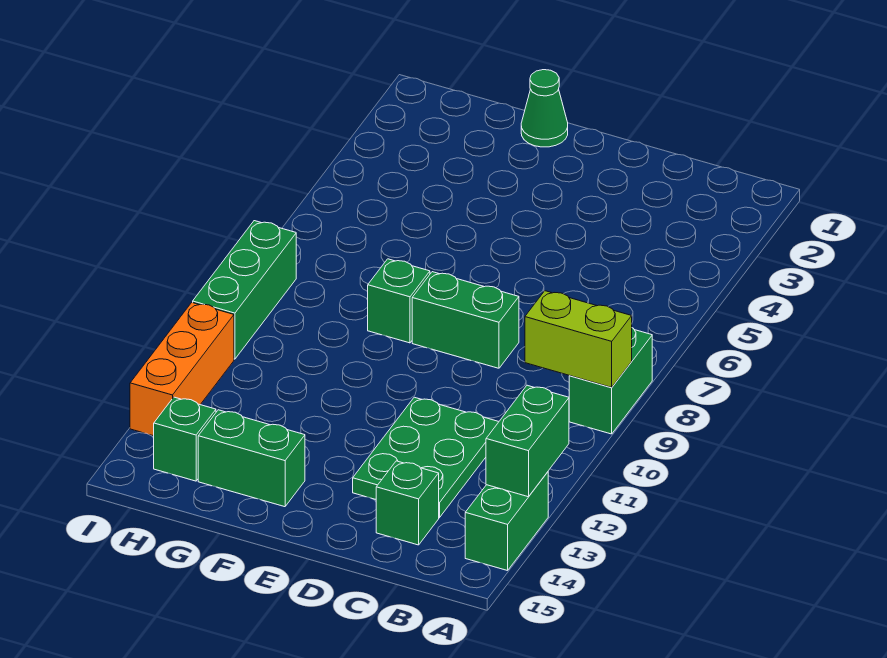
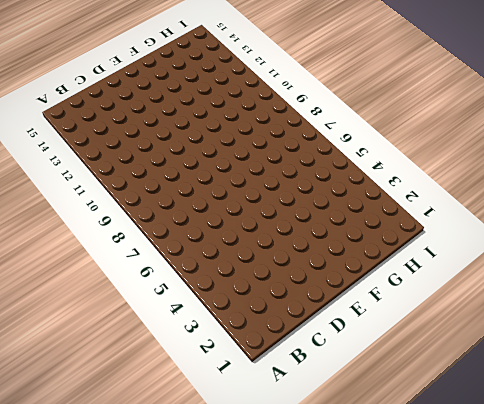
none -> green brick A8:A9 level 1
none -> green brick A13:A14 level 1
none -> green plate C11:D13 level 1

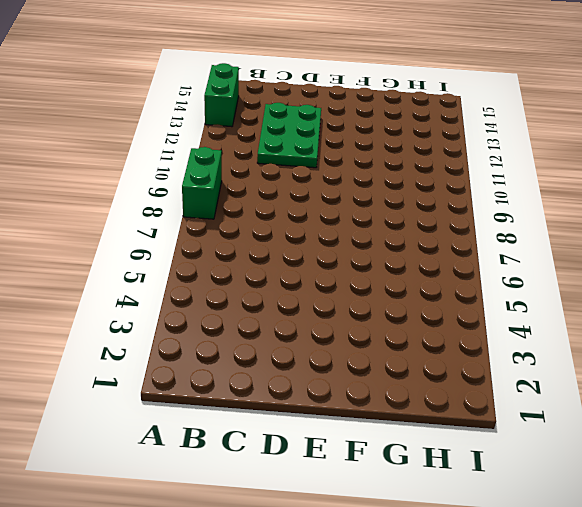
none -> green brick C14 level 1
none -> green brick D8:E8 level 1
none -> green cone F1 level 1

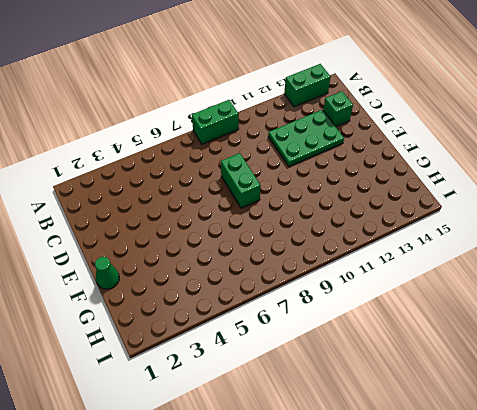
none -> green brick F8 level 1
none -> green brick F14:G14 level 1
none -> green brick H14 level 1

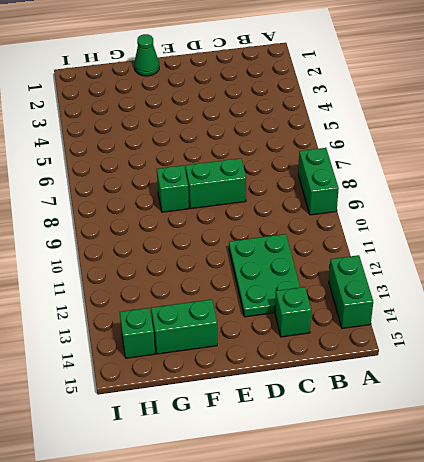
none -> green brick I8:I10 level 1
none -> orange brick I11:I13 level 1
none -> lime brick A9:B9 level 2

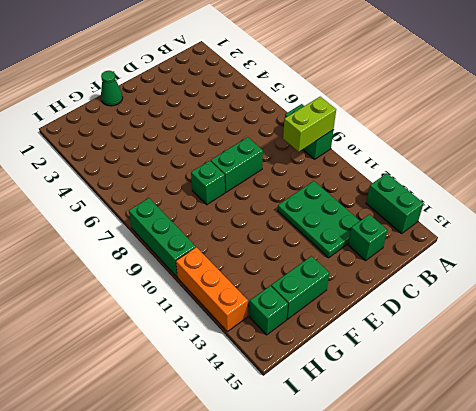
none -> green brick A12:A13 level 2

